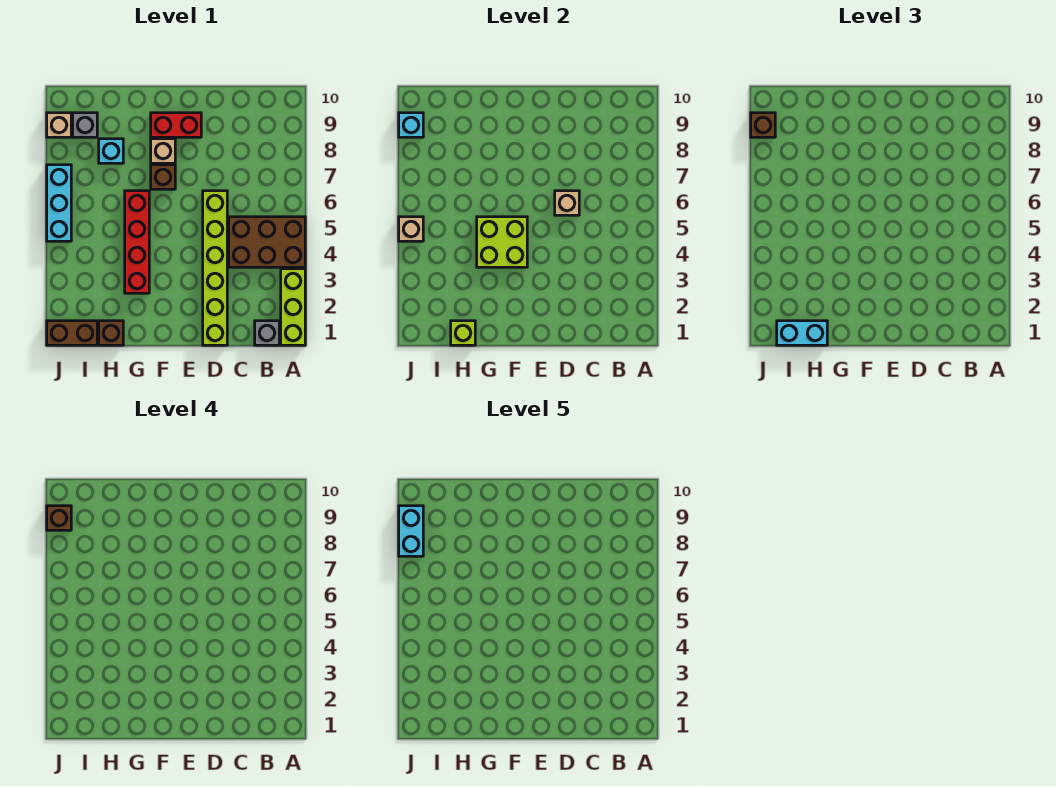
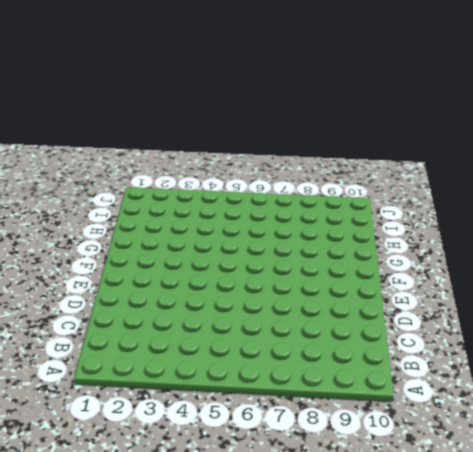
none -> lime brick A1:A3 level 1
none -> brown brick A4:C5 level 1
none -> grey brick B1 level 1

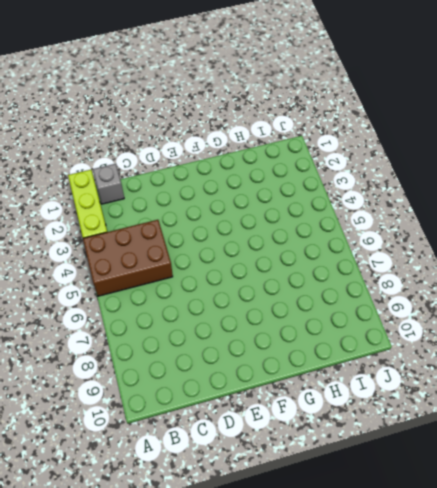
none -> lime brick D1:D6 level 1
none -> red brick E9:F9 level 1
none -> brown brick F7 level 1

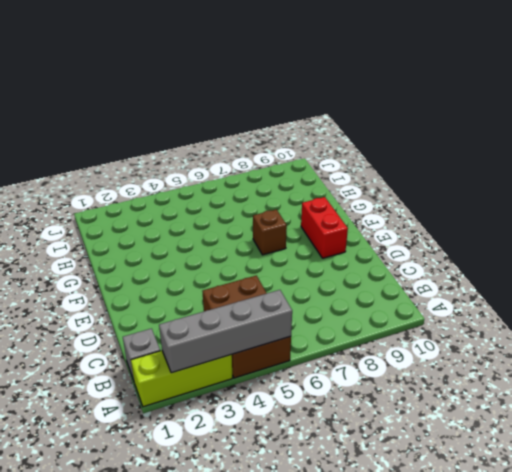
grey brick A2:A5 level 2 -> none
none -> lime brick D1:D6 level 1
none -> tan brick F8 level 1
none -> red brick G3:G6 level 1

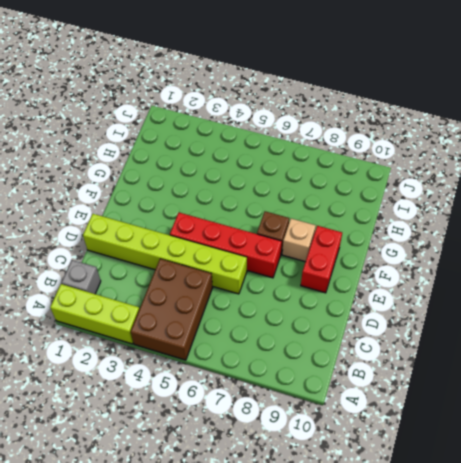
red brick E4:E7 level 1 -> red brick G3:G6 level 1
none -> brown brick H1 level 1
none -> cyan brick H8 level 1
none -> brown brick I1:J1 level 1

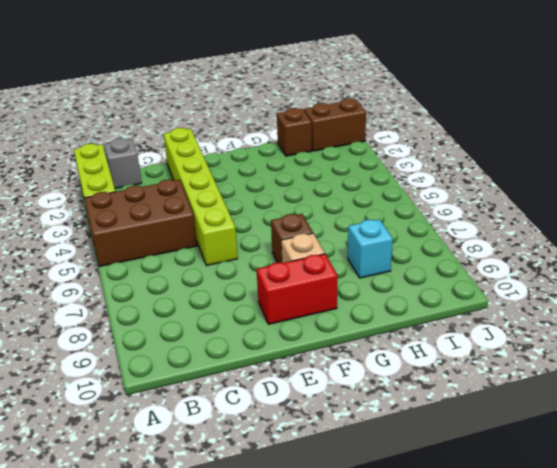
none -> red brick G3:G6 level 1
none -> grey brick I9 level 1
none -> cyan brick J5:J7 level 1

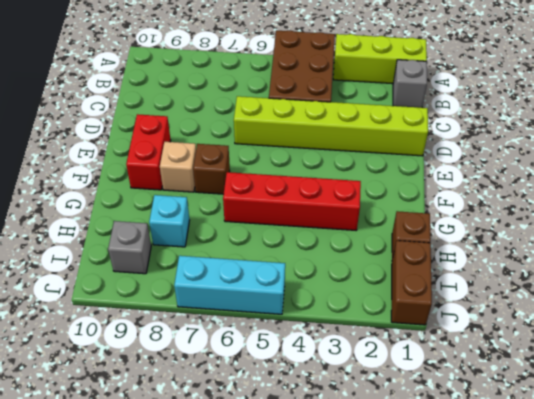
none -> tan brick J9 level 1
none -> tan brick D6 level 2
none -> lime brick F4:G5 level 2

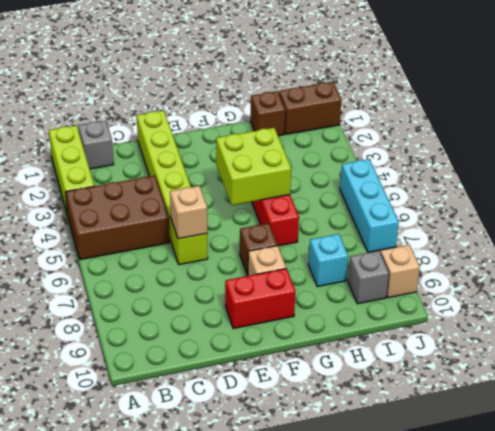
none -> lime brick H1 level 2
none -> tan brick J5 level 2
none -> cyan brick J9 level 2

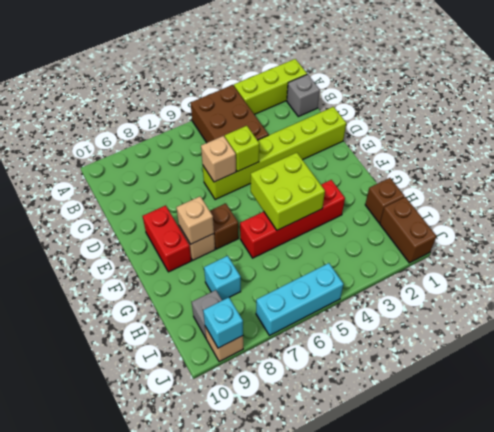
lime brick D5 level 2 -> lime brick H1 level 2
tan brick F8 level 2 -> tan brick J5 level 2
none -> cyan brick H1:I1 level 3
none -> brown brick J9 level 3
none -> brown brick J9 level 4

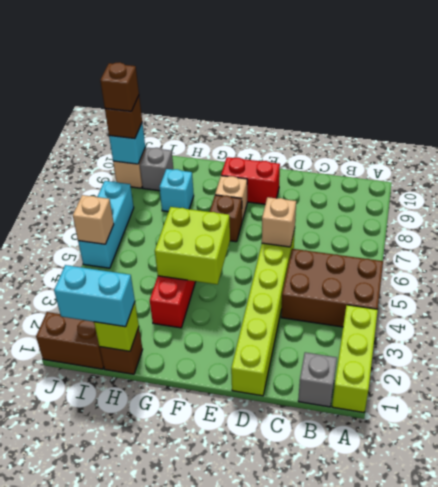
none -> cyan brick J8:J9 level 5

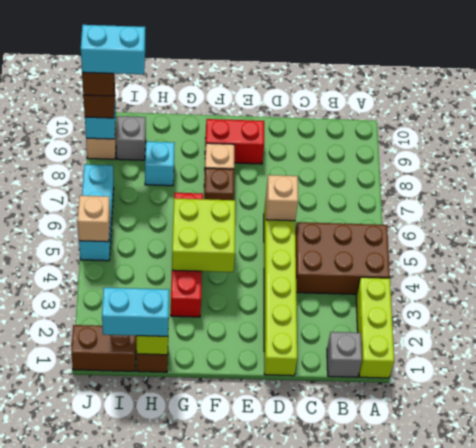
cyan brick I9:J9 level 5 -> cyan brick J8:J9 level 5

